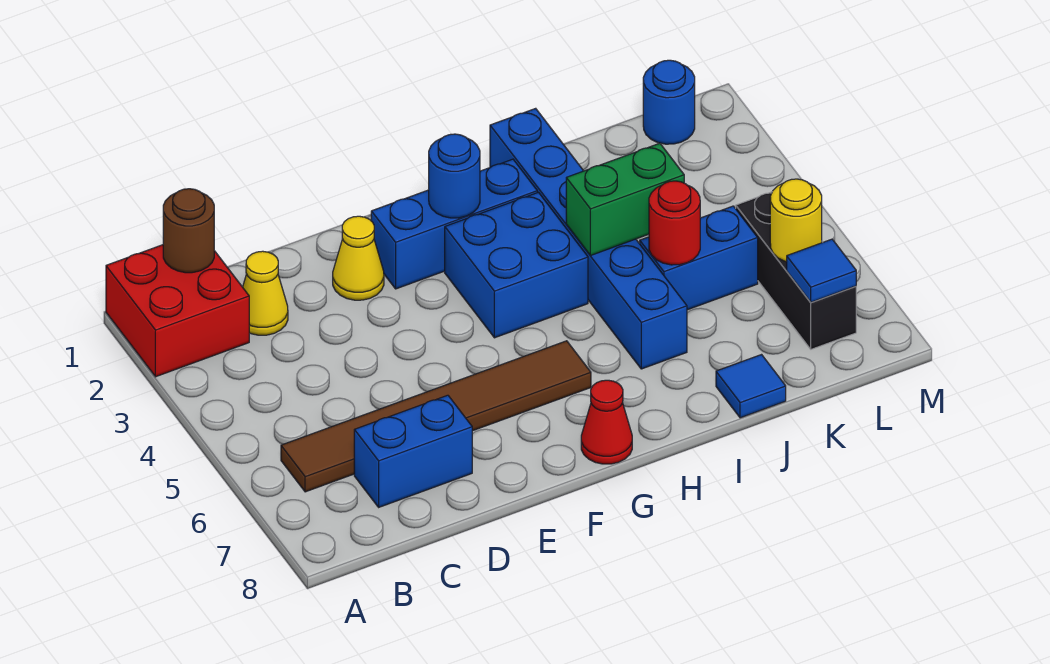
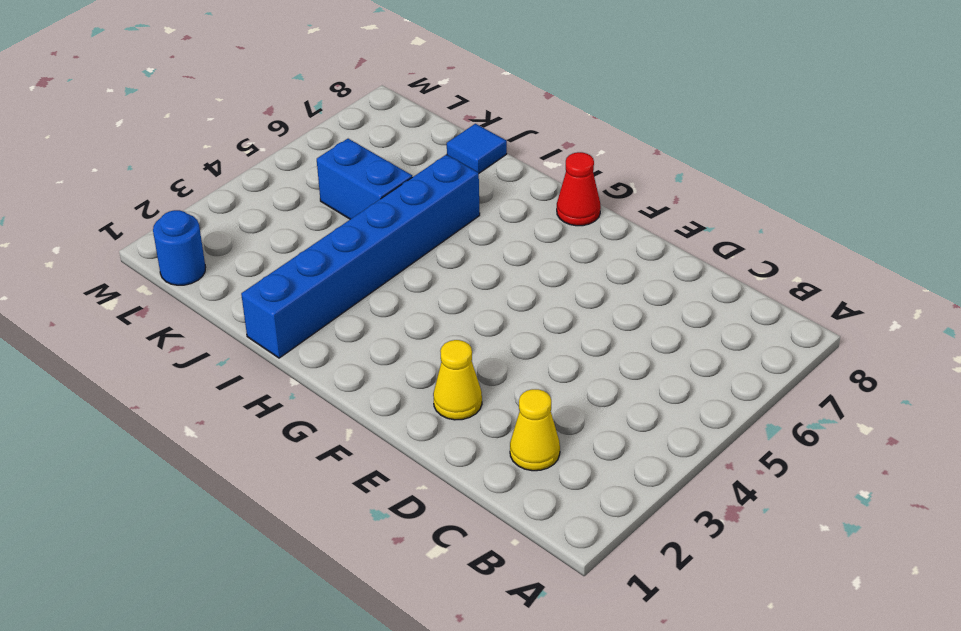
none -> red brick A1:B2 level 1
none -> brown tile B6:G6 level 1
none -> blue brick C7:D7 level 1

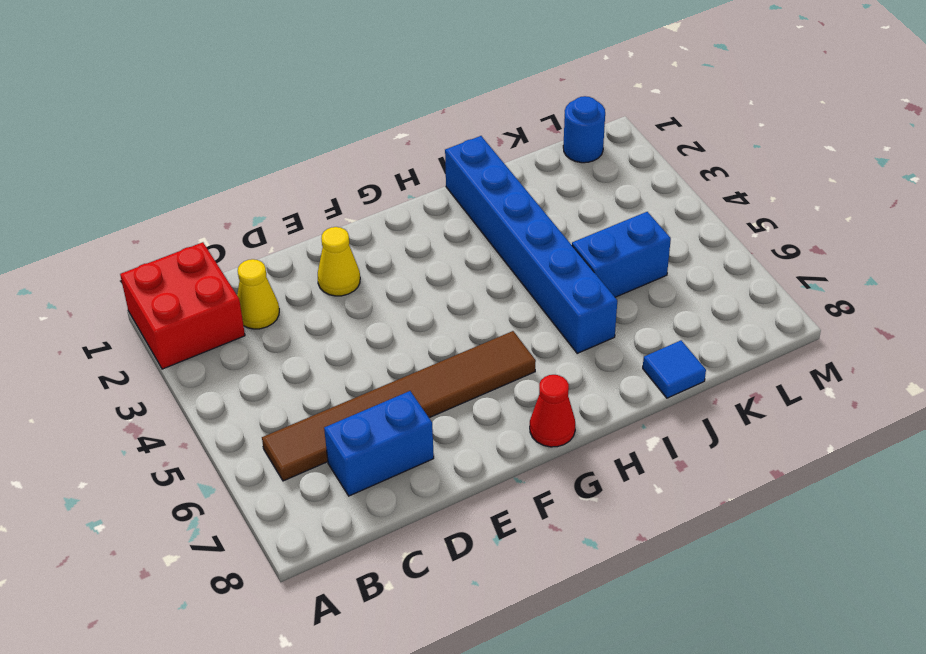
none -> blue brick F2:H2 level 1
none -> blue brick G3:H4 level 1
none -> black brick L5:L7 level 1

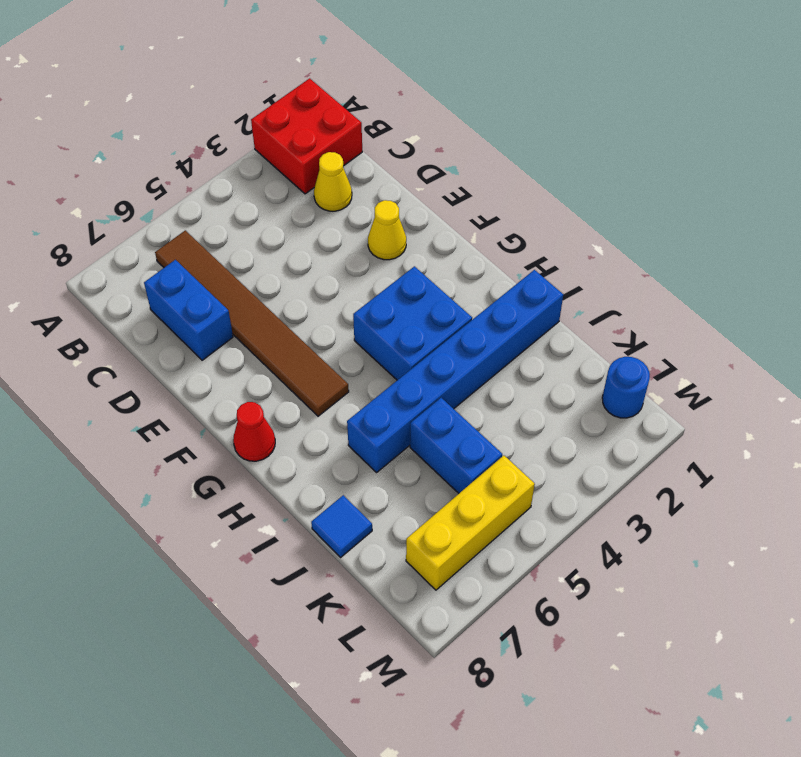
yellow brick L5:L7 level 1 -> black brick L5:L7 level 1
none -> blue brick F2:H2 level 1
none -> brown round brick B1 level 2
none -> blue round brick G2 level 2

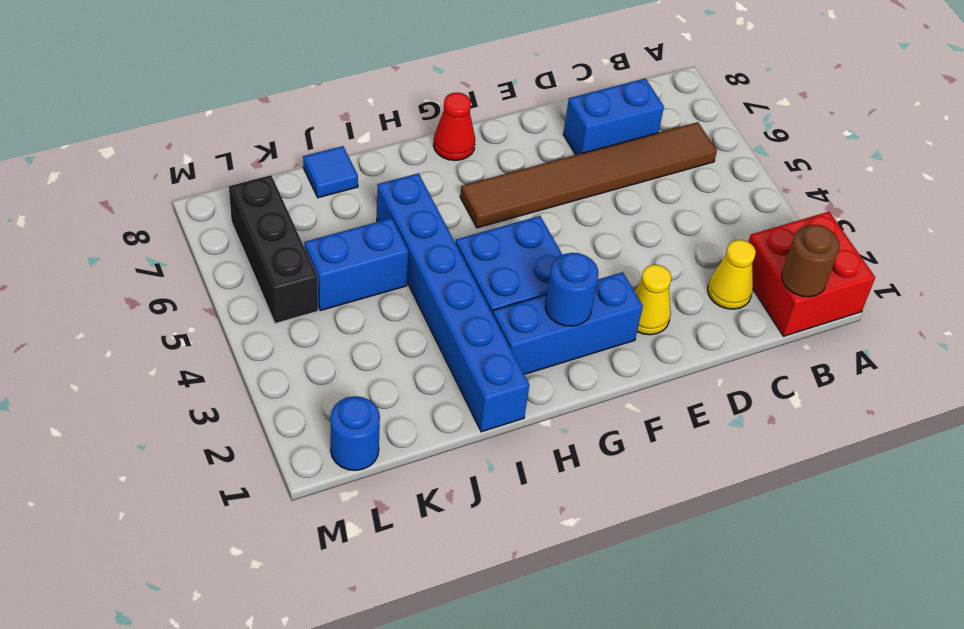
none -> green brick I4:J4 level 2
none -> red round brick J5 level 2
none -> yellow round brick L6 level 2

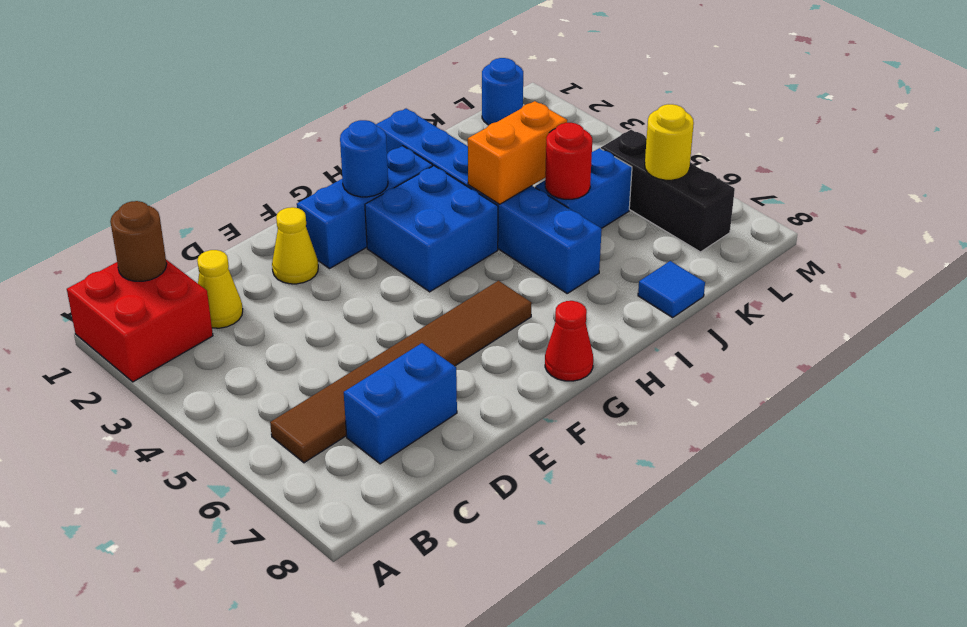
orange brick I4:J4 level 2 -> green brick I4:J4 level 2
none -> blue tile L7 level 2

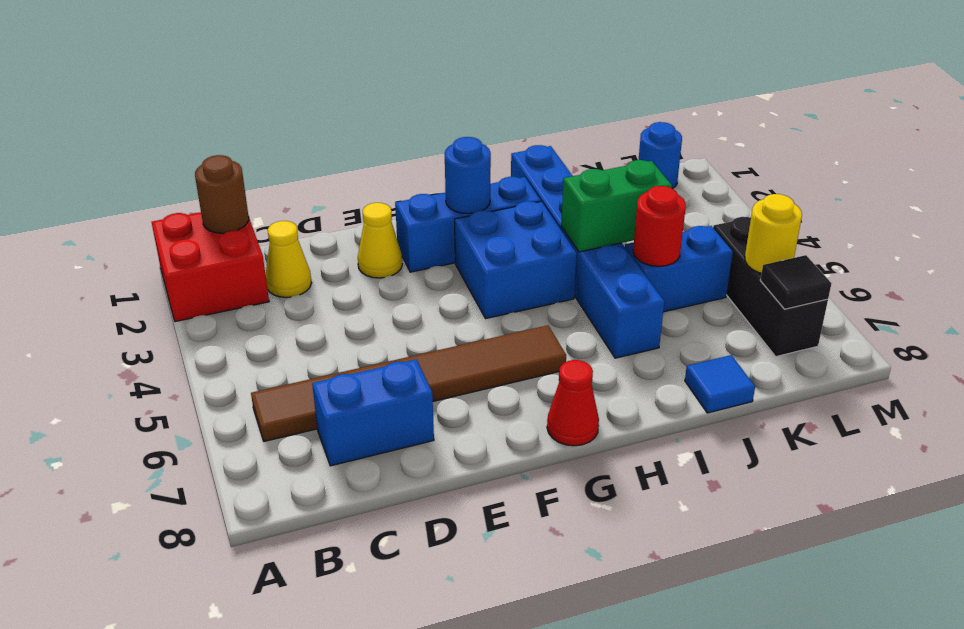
black tile L7 level 2 -> blue tile L7 level 2

